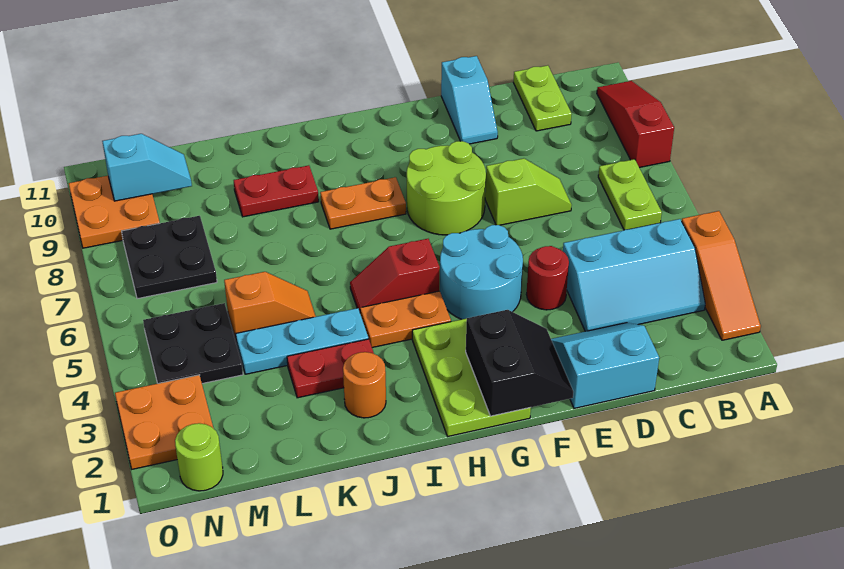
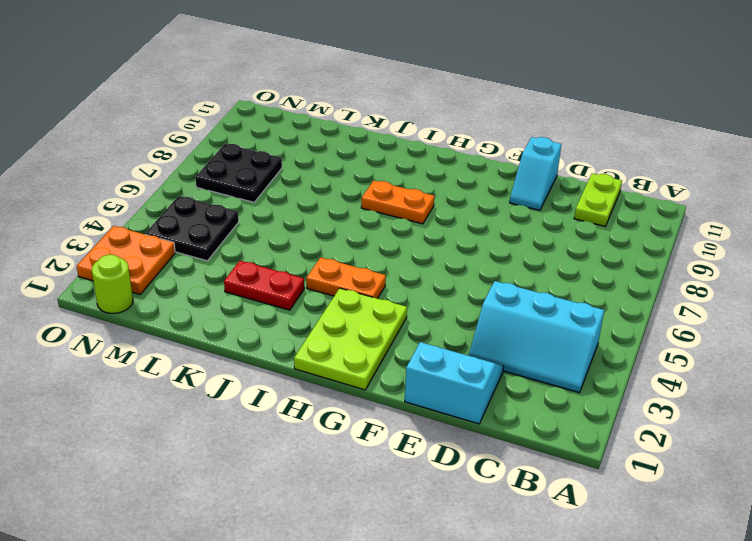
none -> orange slope A2:A4 level 1 top 4
none -> red slope A8:A10 level 1 top 8
none -> lime plate B6:B7 level 1

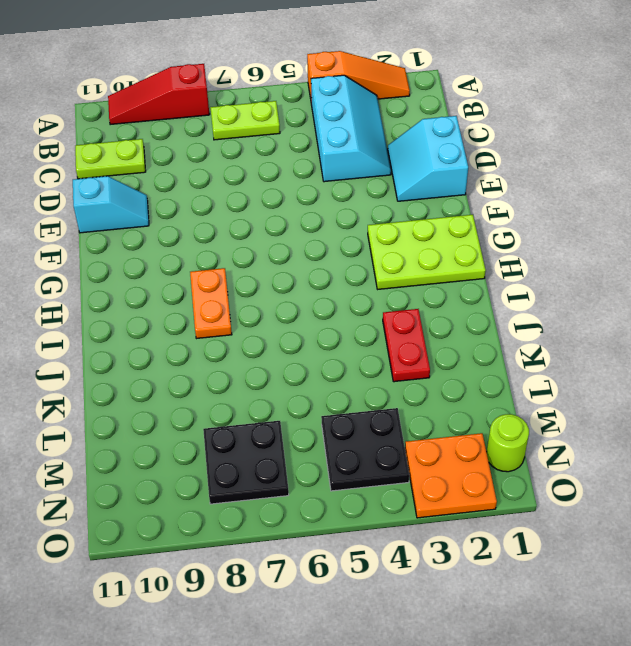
none -> lime slope D7:E7 level 1 top E
none -> red round brick E4 level 1
none -> cyan round brick F4:G5 level 1

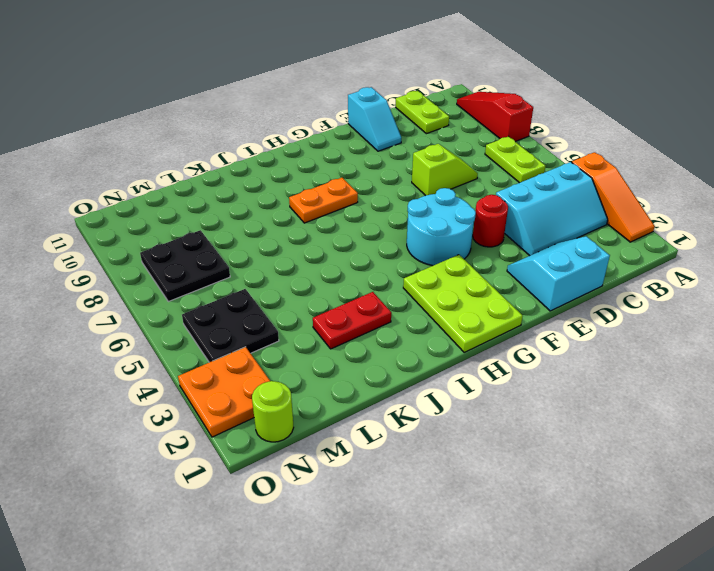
none -> lime round brick F7:G8 level 1
none -> orange plate H4:I4 level 1
none -> red slope H5:I5 level 1 top H

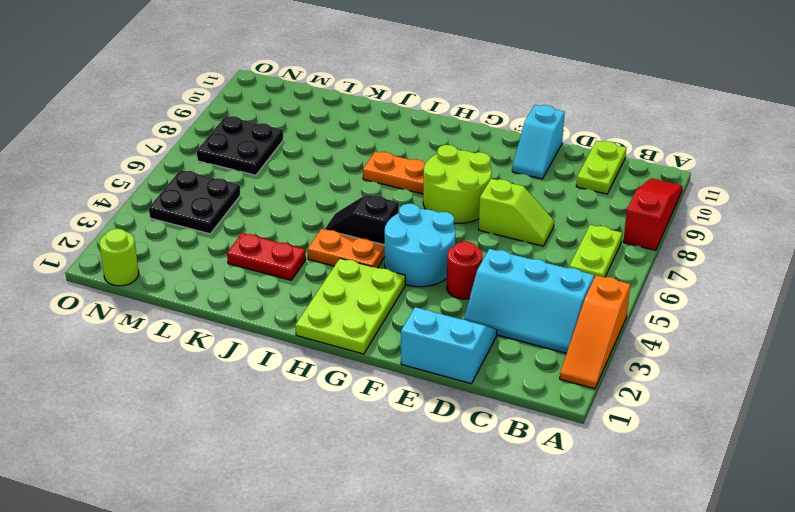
black slope H5:I5 level 1 top H -> red slope H5:I5 level 1 top H
none -> orange round brick J2 level 1
none -> cyan plate J4:L4 level 1
none -> red plate J9:K9 level 1

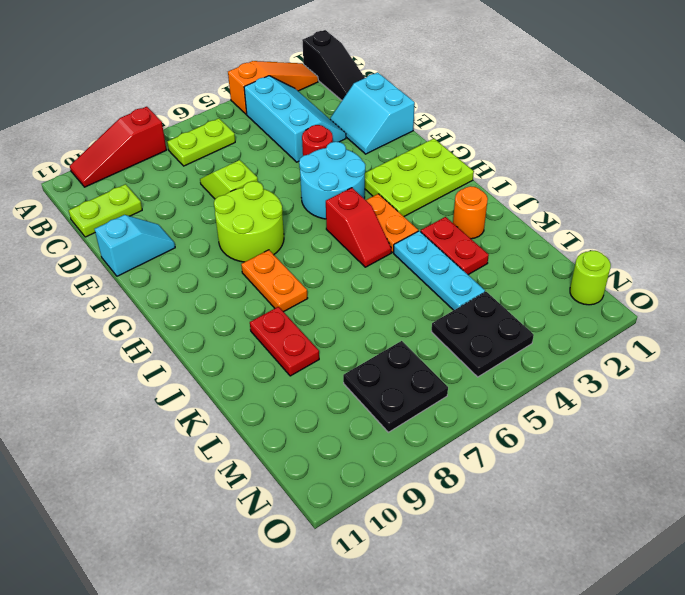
black slope A1:C1 level 1 top A -> none
none -> orange slope K5:L5 level 1 top L
none -> orange plate N2:O3 level 1
none -> orange plate N9:O10 level 1

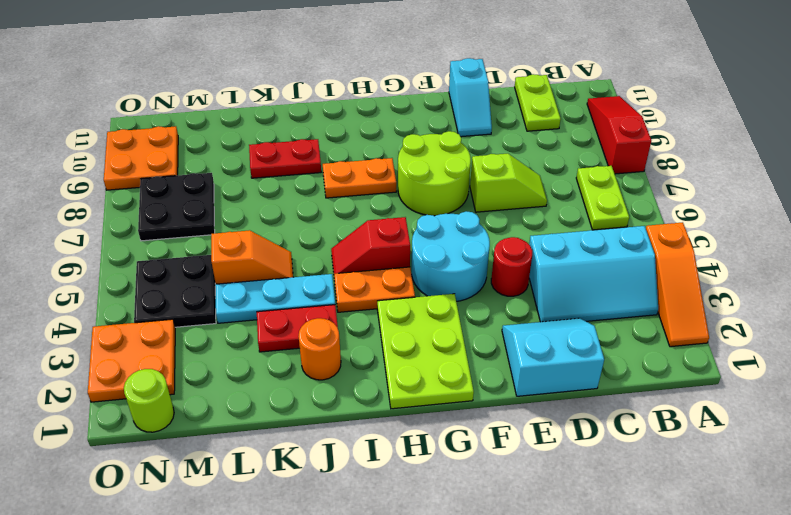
none -> black slope F1:G2 level 2 top G
none -> cyan slope M10:N10 level 2 top N

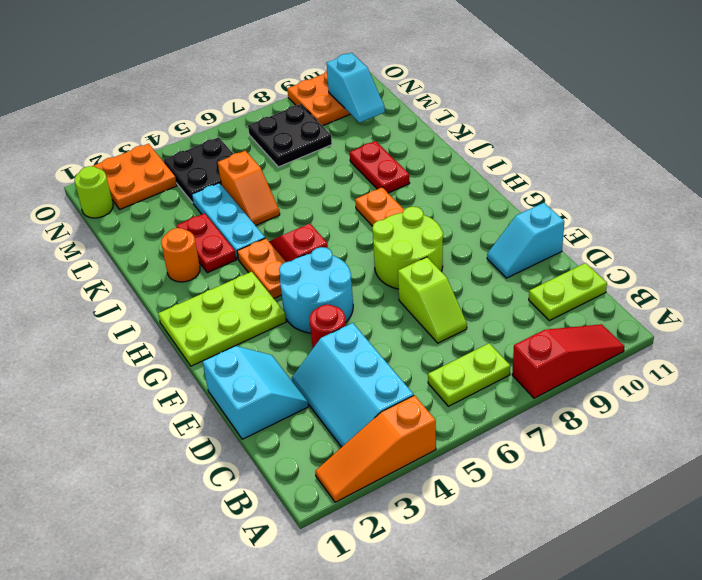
none -> black slope F1:G2 level 2 top G

